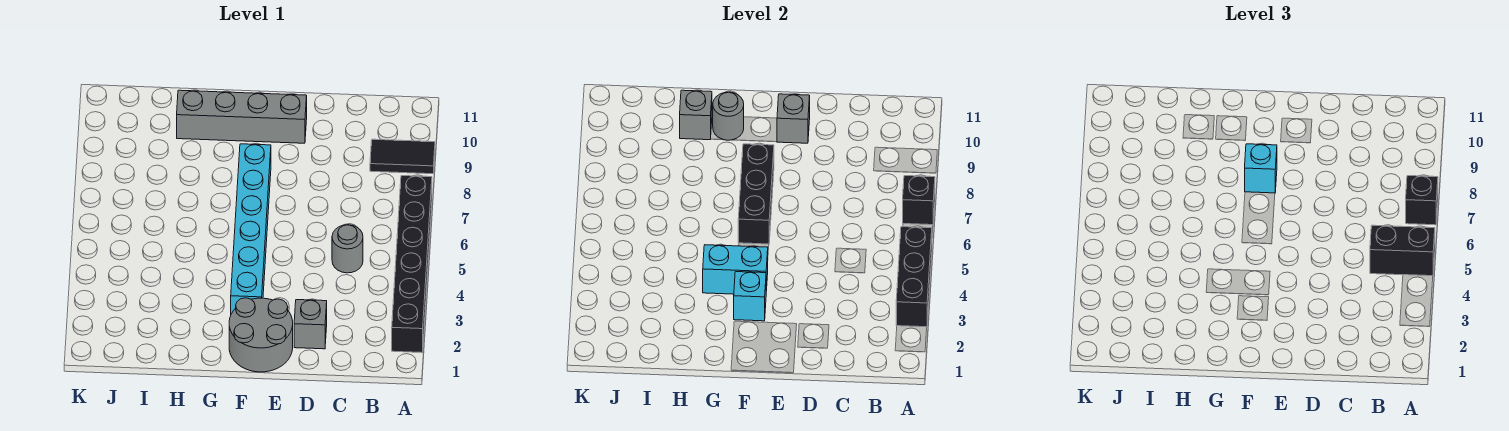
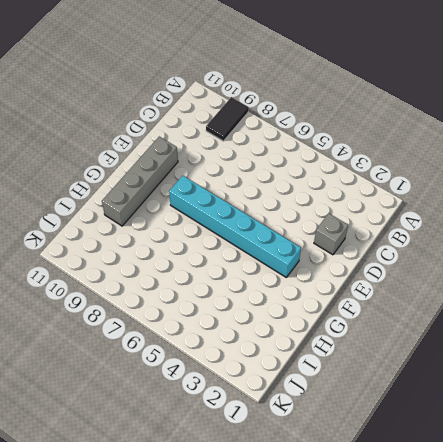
none -> black brick A2:A7 level 1
none -> grey round brick C5 level 1
none -> grey round brick E1:F2 level 1

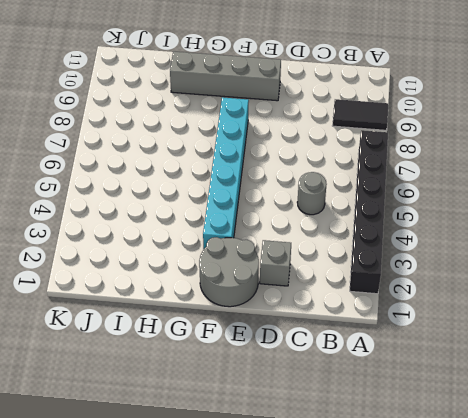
none -> black brick A3:A5 level 2
none -> black brick A7 level 2
none -> grey brick E10 level 2

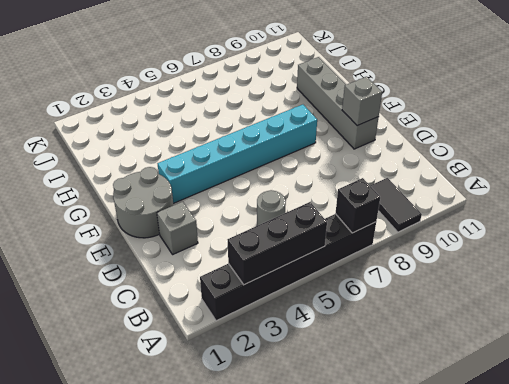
none -> cyan brick F3 level 2
none -> cyan brick F4:G4 level 2
none -> black brick F6:F8 level 2

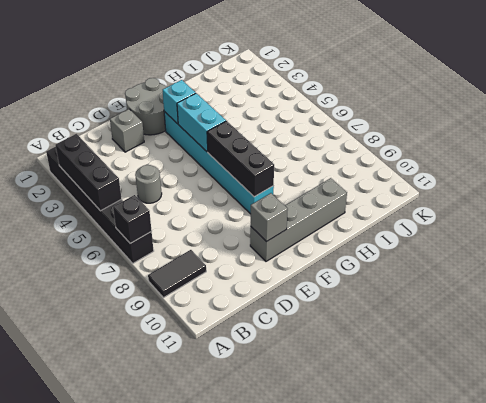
cyan brick F4:F5 level 2 -> cyan brick F4:G4 level 2
none -> grey round brick G10 level 2
none -> grey brick H10 level 2
none -> black brick A5:B5 level 3

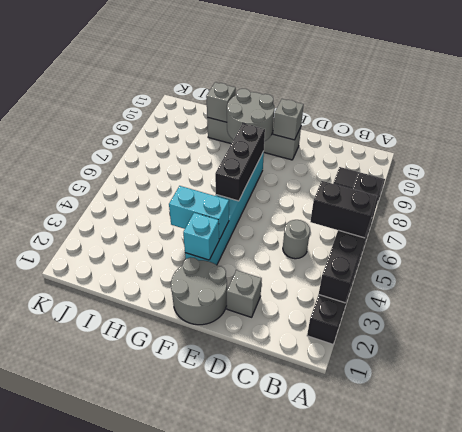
grey round brick F9:G10 level 2 -> grey round brick G10 level 2
none -> black brick A7 level 3
none -> cyan brick F8 level 3

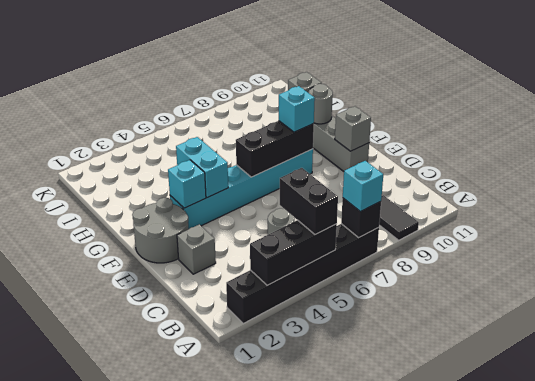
cyan brick A7 level 3 -> black brick A7 level 3

